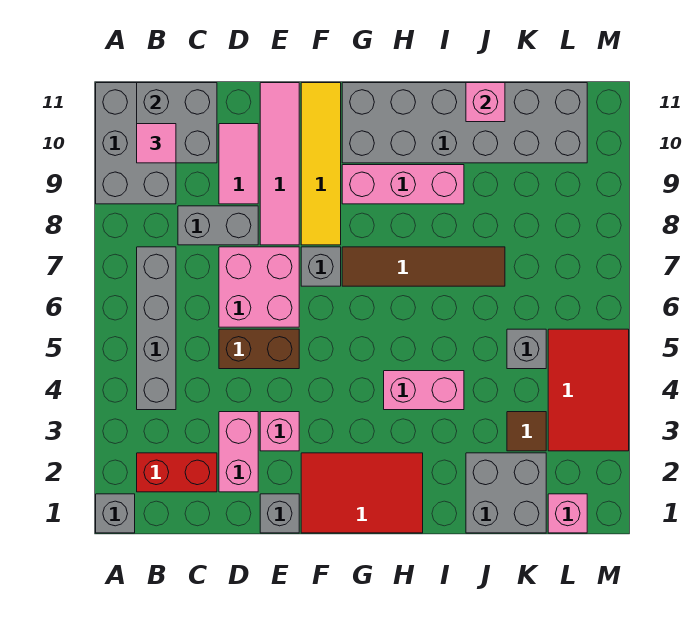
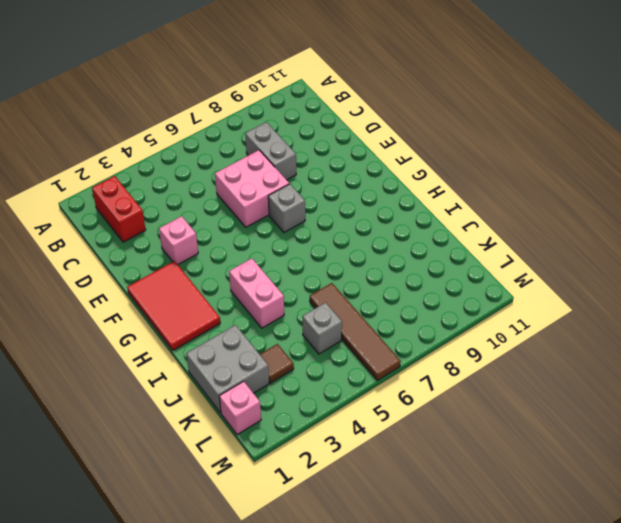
brown tile J6:M6 level 1 -> brown tile G7:J7 level 1
none -> grey brick A1 level 1
none -> grey brick A9:B11 level 1
none -> grey brick B4:B7 level 1

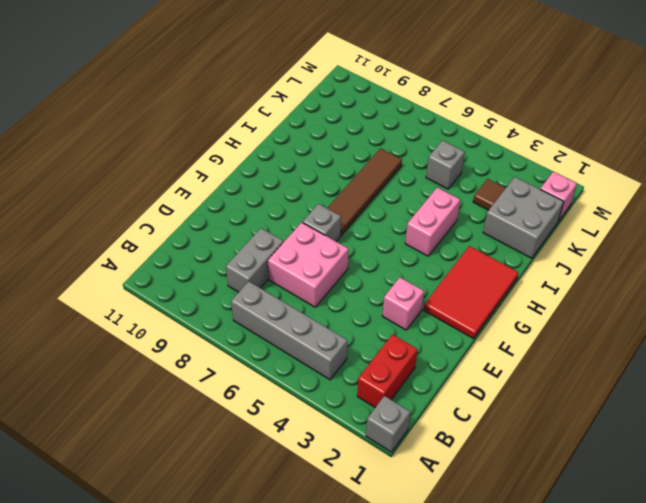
none -> grey brick A9:B11 level 1
none -> pink brick D2:D3 level 1
none -> brown brick D5:E5 level 1

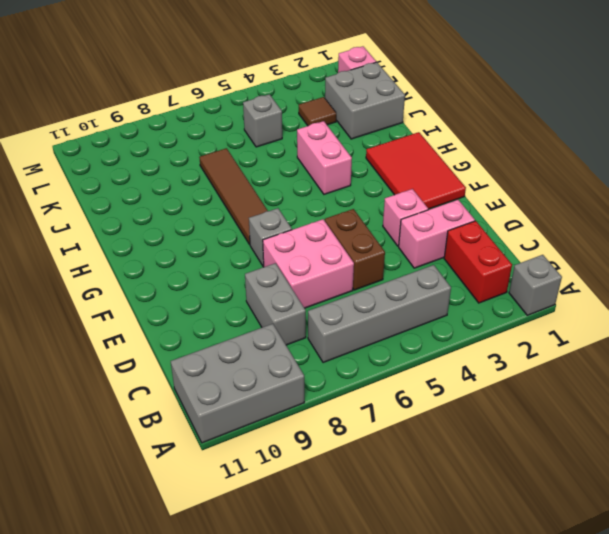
none -> pink tile D9:D10 level 1
none -> grey brick E1 level 1
none -> pink tile E8:E11 level 1

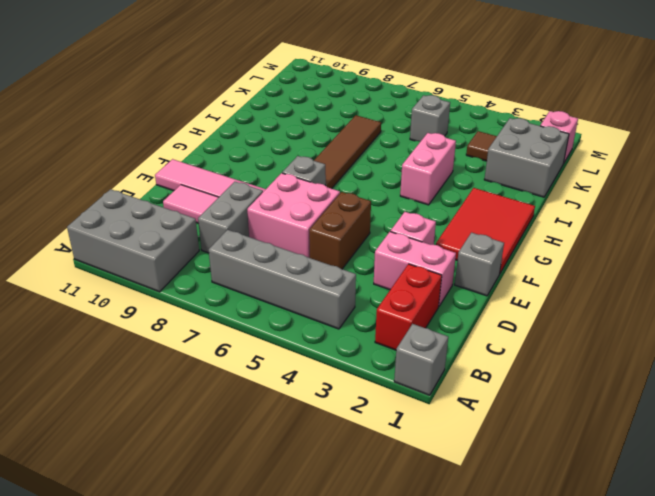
none -> yellow tile F8:F11 level 1
none -> pink brick G9:I9 level 1
none -> grey brick G10:L11 level 1

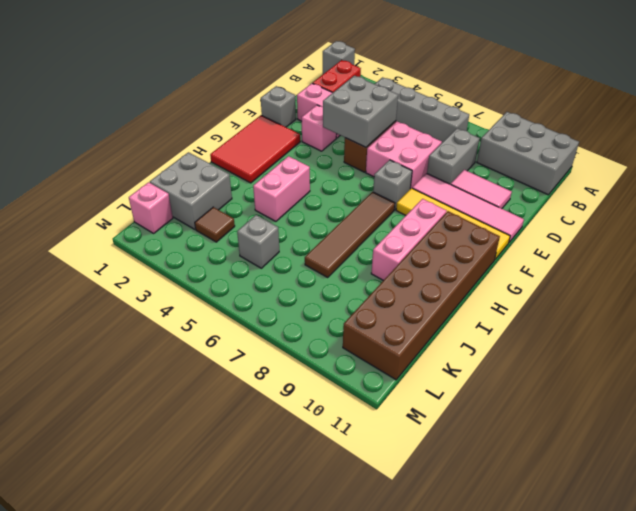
grey brick D4:E5 level 2 -> grey brick B10:C11 level 2
brown brick G10:L11 level 1 -> grey brick G10:L11 level 1
none -> red tile L3:M5 level 1
none -> pink brick J11 level 2
none -> pink tile B10 level 3

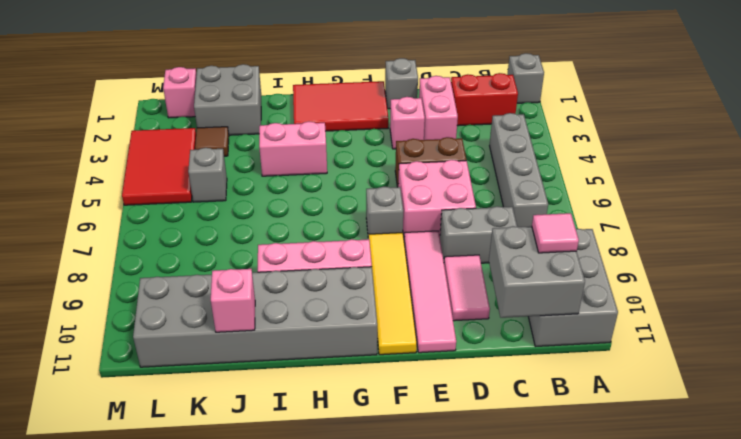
none -> brown tile G7:J7 level 1

